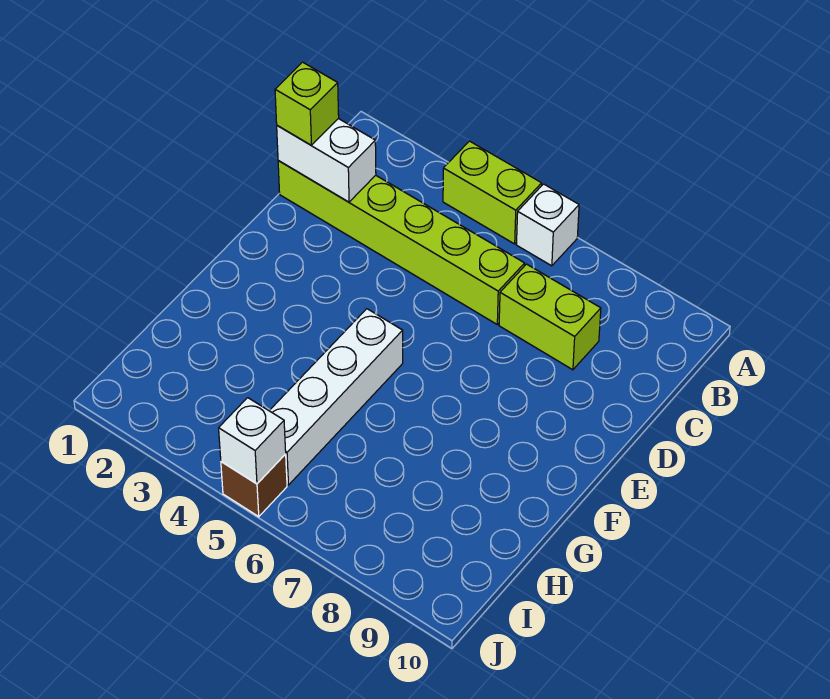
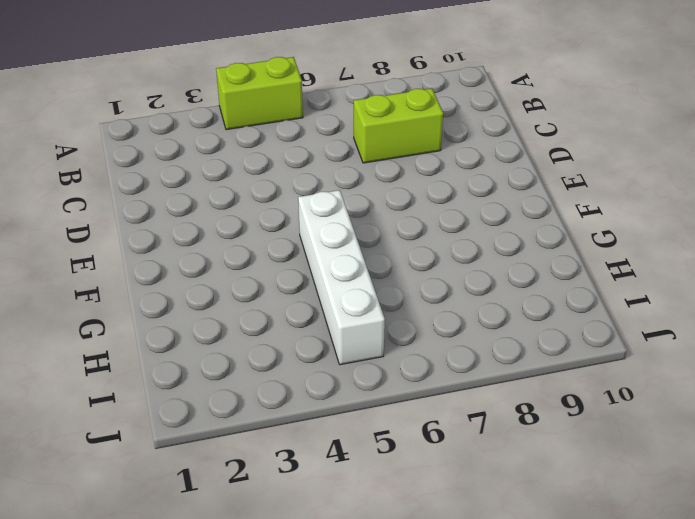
none -> white brick A6 level 1
none -> lime brick C1:C6 level 1

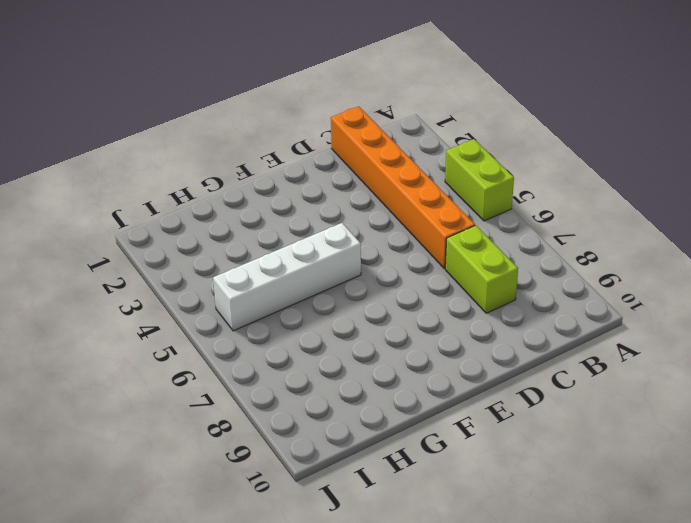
orange brick C1:C6 level 1 -> lime brick C1:C6 level 1
none -> white brick A6 level 1
none -> brown brick J5 level 1

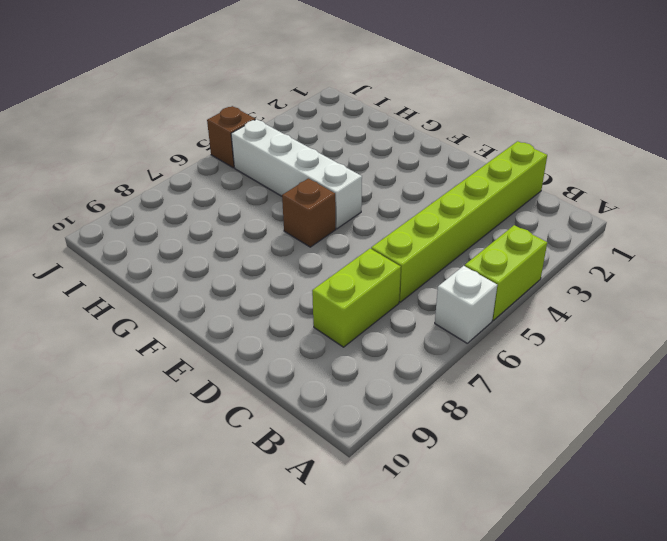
brown brick F6 level 1 -> none
none -> white brick C1:C2 level 2
none -> white brick J5 level 2

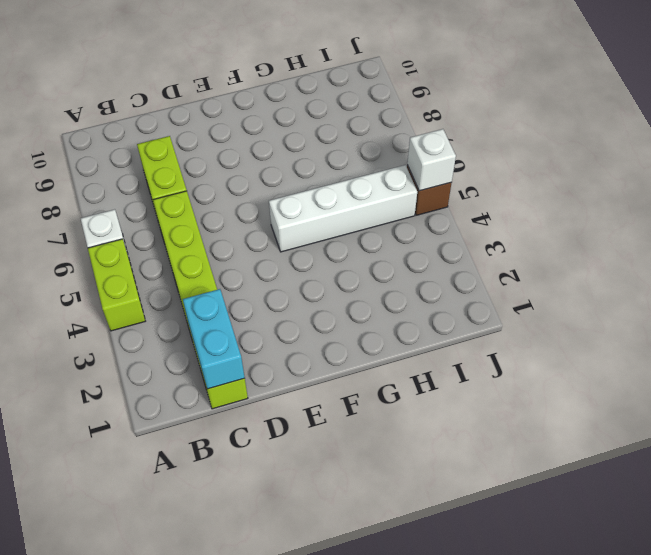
cyan brick C1:C2 level 2 -> white brick C1:C2 level 2
none -> lime brick C1 level 3

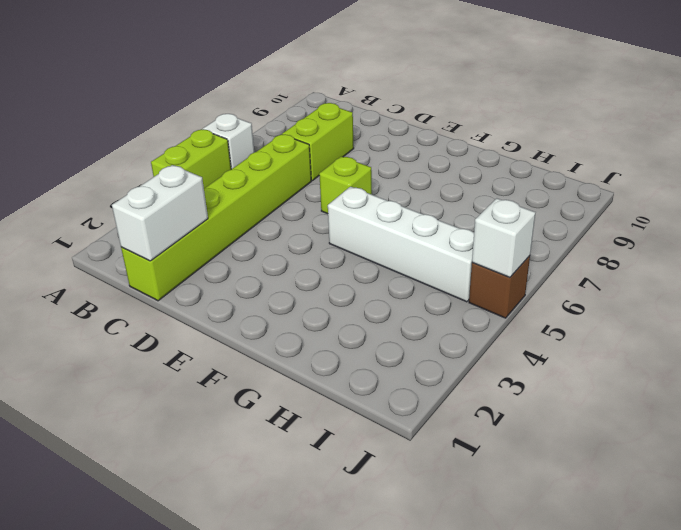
lime brick E6 level 1 -> lime brick C1 level 3

